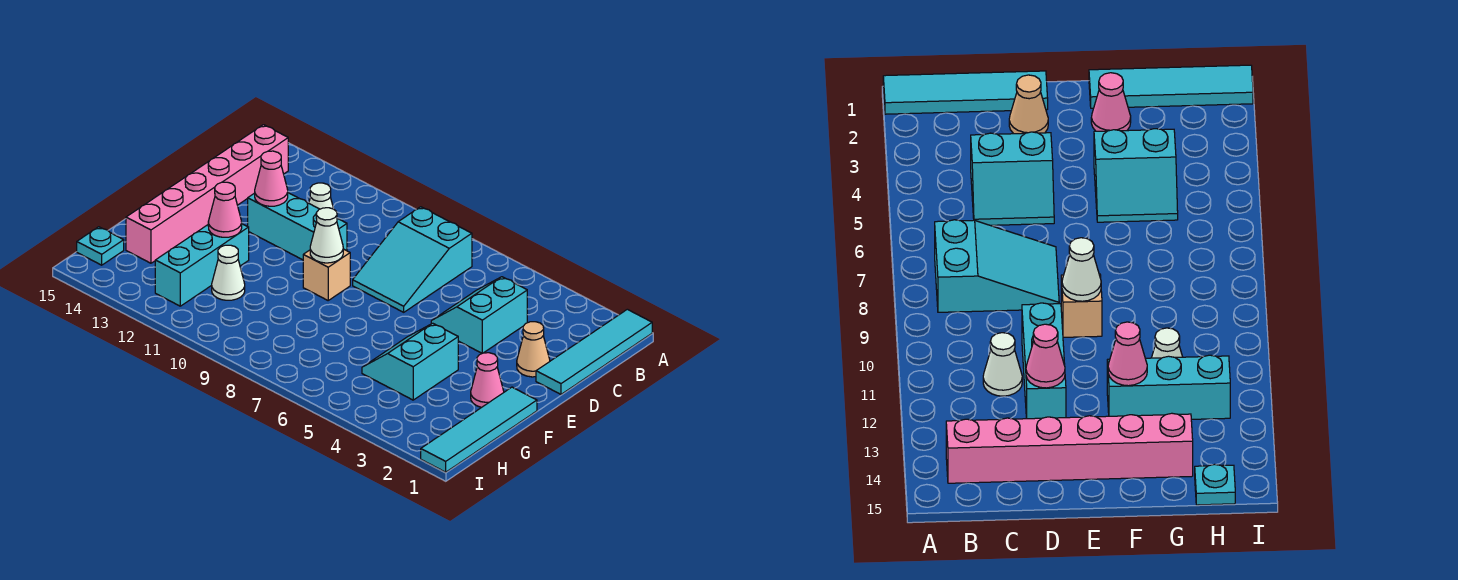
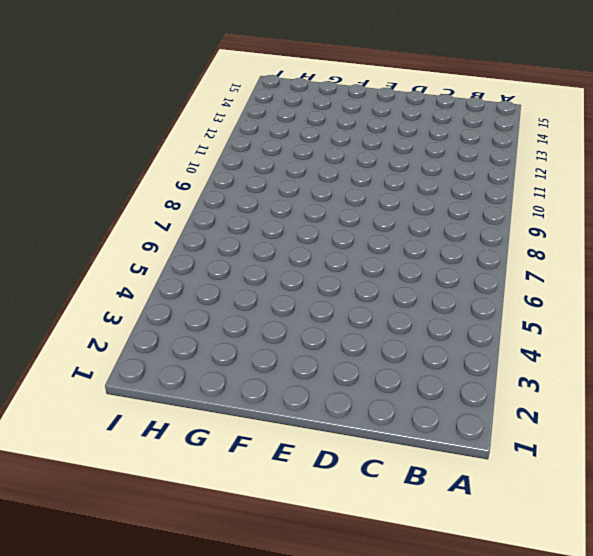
none -> cyan tile A1:D1 level 1
none -> cyan slope B7:D8 level 1 top B
none -> pink brick B14:G14 level 1

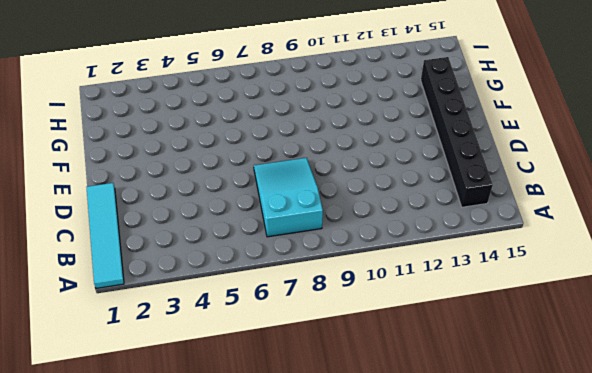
black brick B14:G14 level 1 -> pink brick B14:G14 level 1
none -> cyan slope C4:D5 level 1 top 4
none -> white cone C11 level 1
none -> tan cone D2 level 1

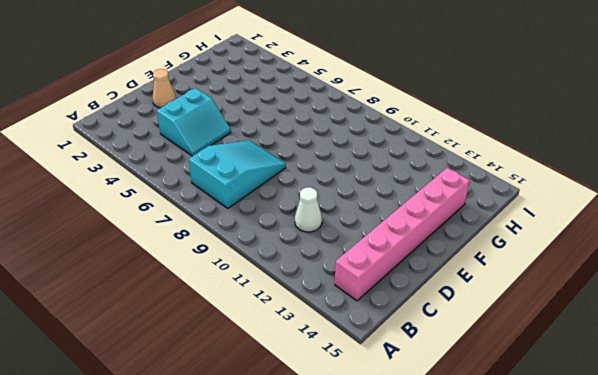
none -> cyan tile A1:D1 level 1
none -> cyan brick D10:D12 level 1
none -> tan brick E9 level 1

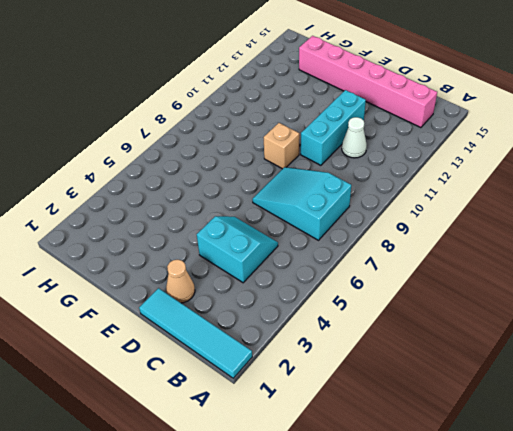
none -> cyan tile F1:I1 level 1
none -> pink cone F2 level 1
none -> cyan slope F4:G5 level 1 top 4

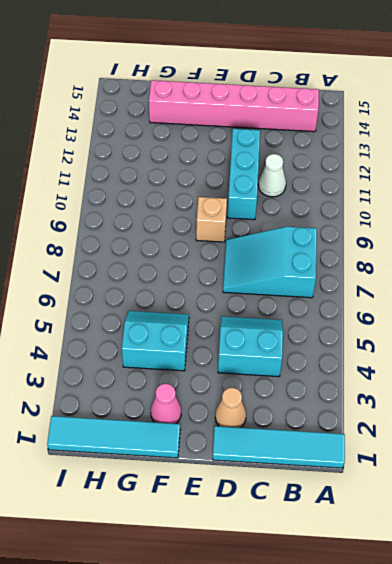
none -> cyan brick F12:H12 level 1
none -> white cone G11 level 1
none -> cyan plate H15 level 1

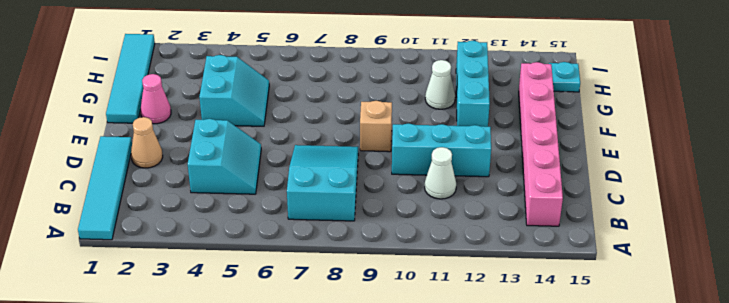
none -> pink cone D12 level 2
none -> white cone E9 level 2
none -> pink cone F12 level 2

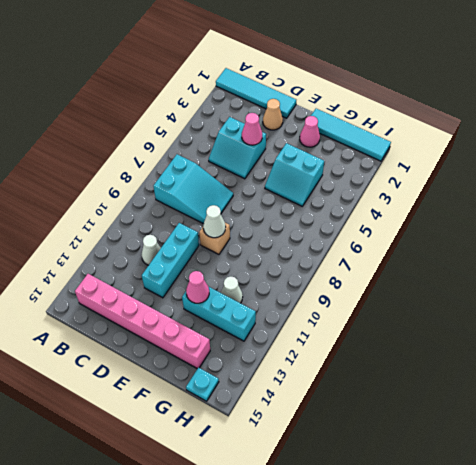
pink cone D4 level 2 -> pink cone D12 level 2

